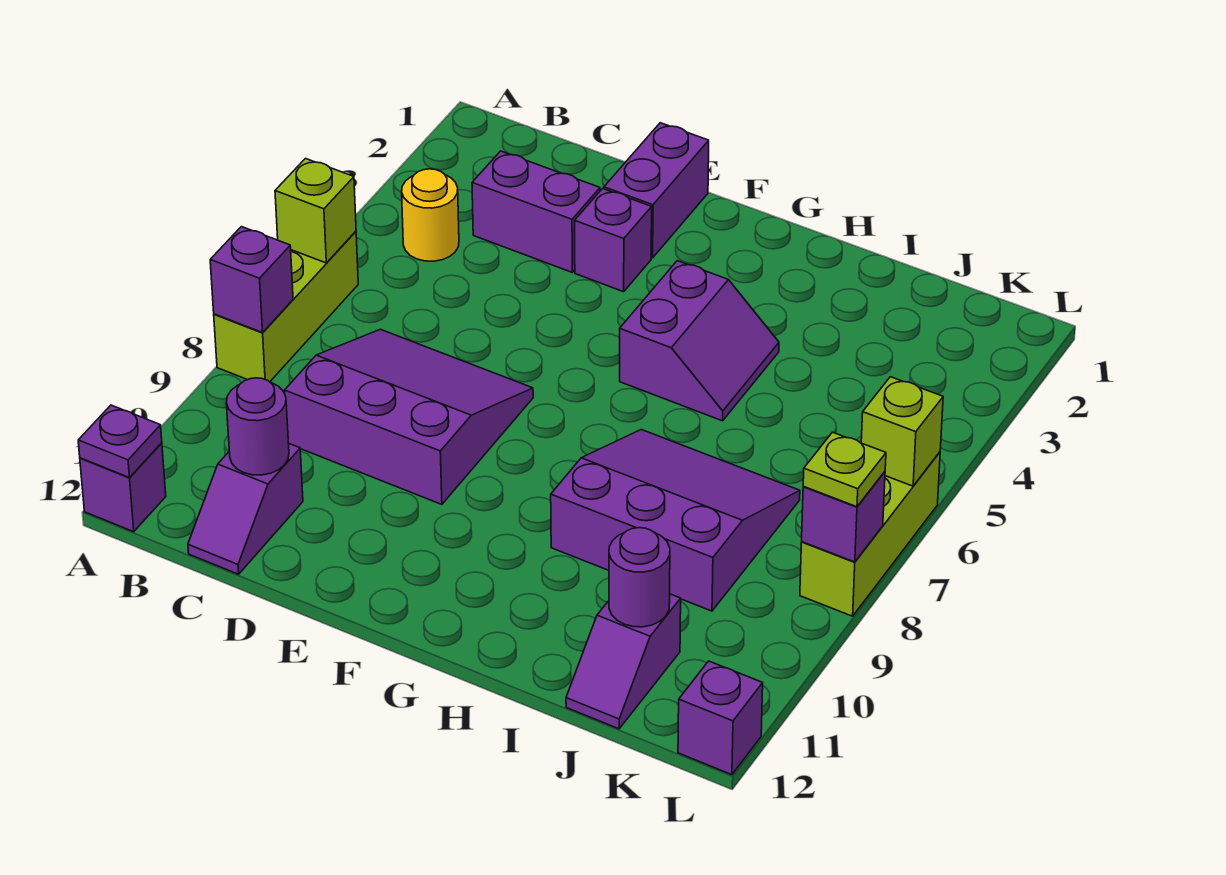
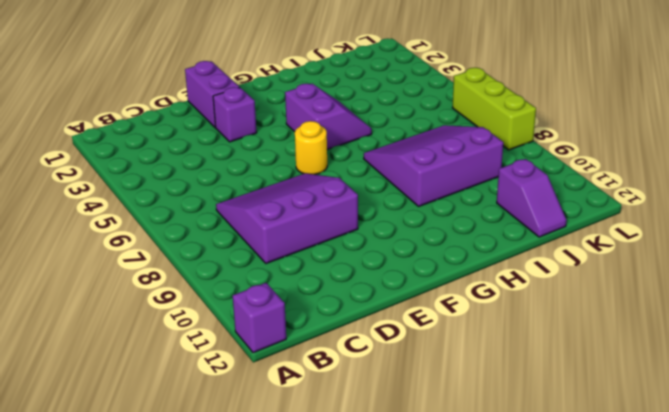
yellow round brick F6 level 1 -> yellow round brick B4 level 1
none -> lime brick A6:A8 level 1
none -> purple brick C3:D3 level 1
none -> purple slope C11:C12 level 1 top 11

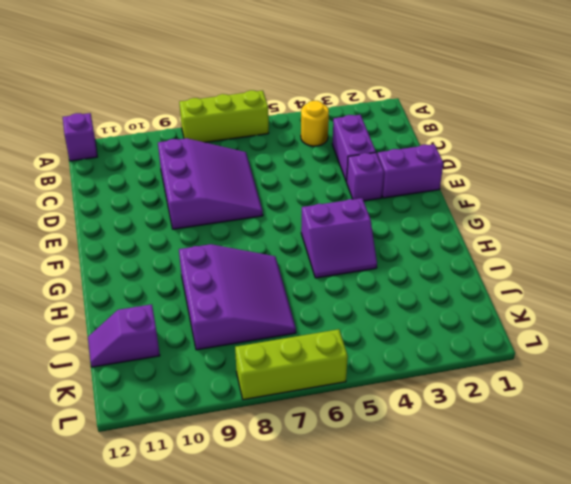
none -> purple slope C11:C12 level 1 top 11
none -> purple brick L12 level 1
none -> lime brick A6 level 2

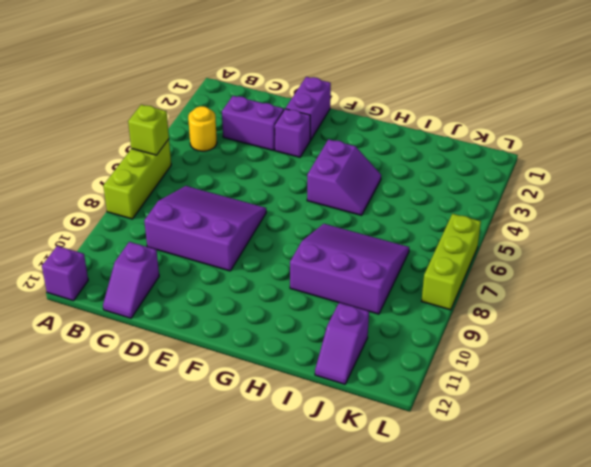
none -> purple brick L12 level 1
none -> purple brick A8 level 2
none -> purple plate A12 level 2

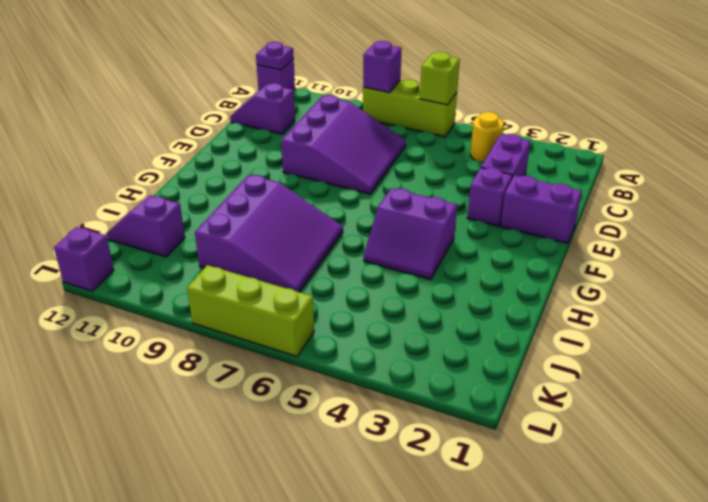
none -> purple round brick C11 level 2
none -> purple round brick J11 level 2
none -> lime brick L6 level 2

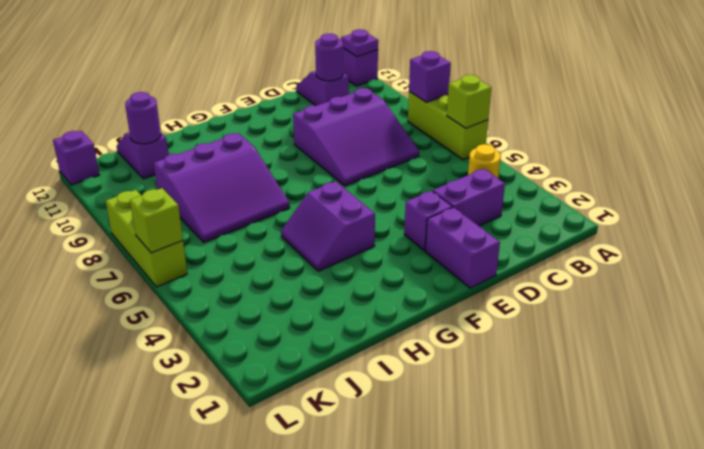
none -> purple brick L8 level 2
none -> lime plate L8 level 3

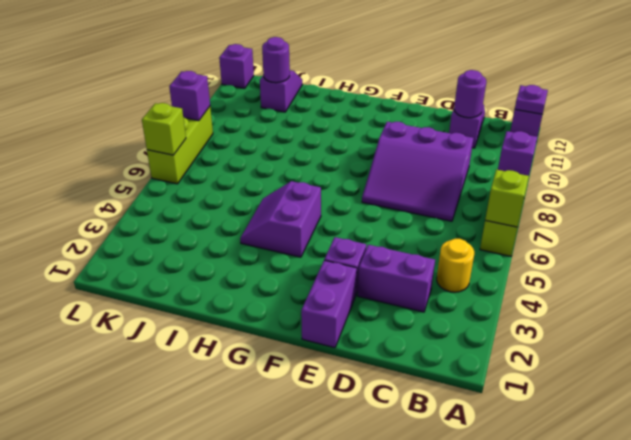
none -> purple slope H7:J9 level 1 top 9
none -> lime plate L8 level 3

